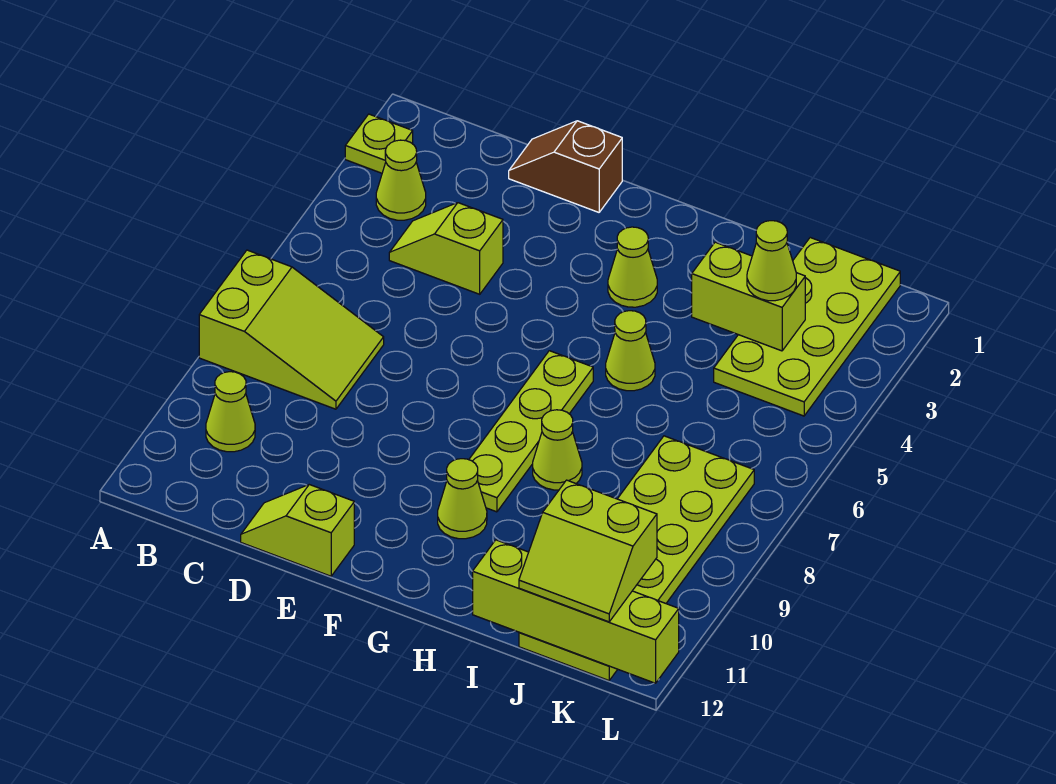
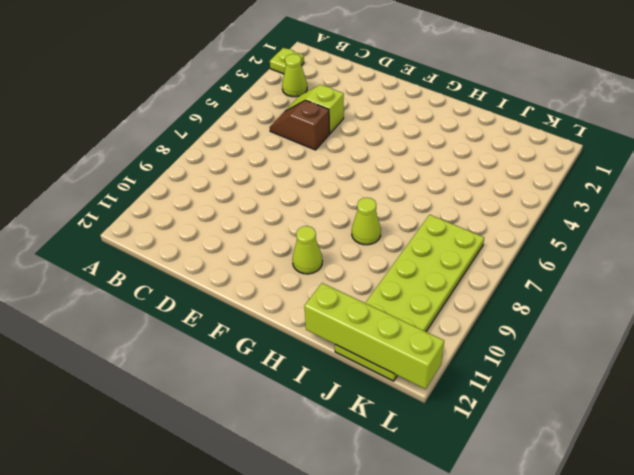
brown slope C5:D5 level 1 top D -> brown slope D1:E1 level 1 top E
none -> lime slope A7:C8 level 1 top A
none -> lime cone B10 level 1
none -> lime slope D12:E12 level 1 top E

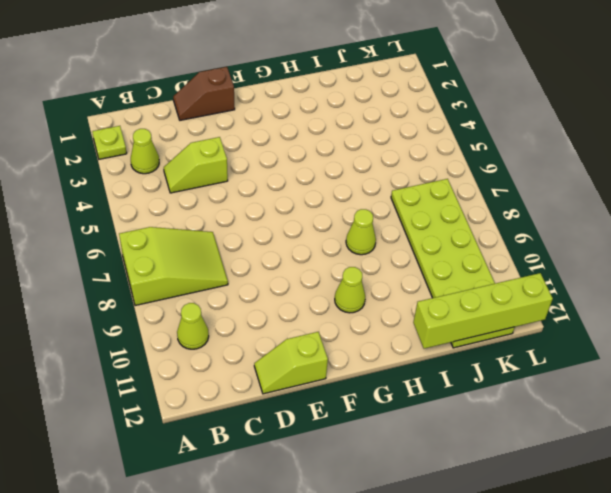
none -> lime cone G3 level 1
none -> lime plate G6:G9 level 1
none -> lime cone H5 level 1

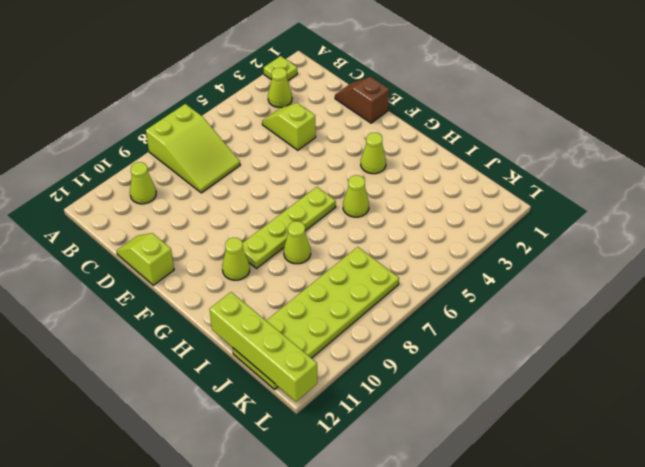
none -> lime plate J1:K4 level 1
none -> lime brick I3:J3 level 2
none -> lime cone J3 level 3

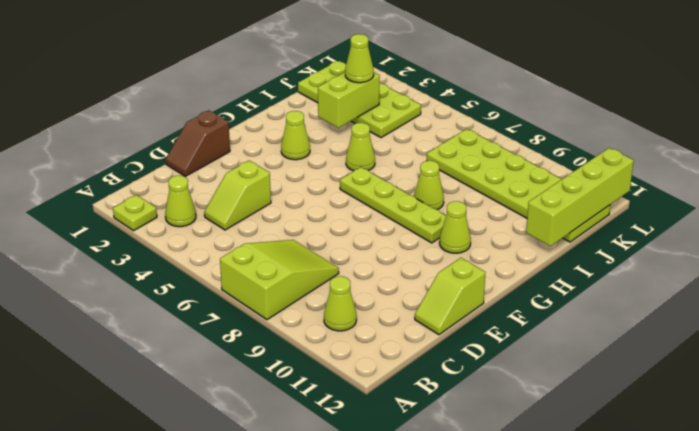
none -> lime slope J11:K12 level 3 top 11

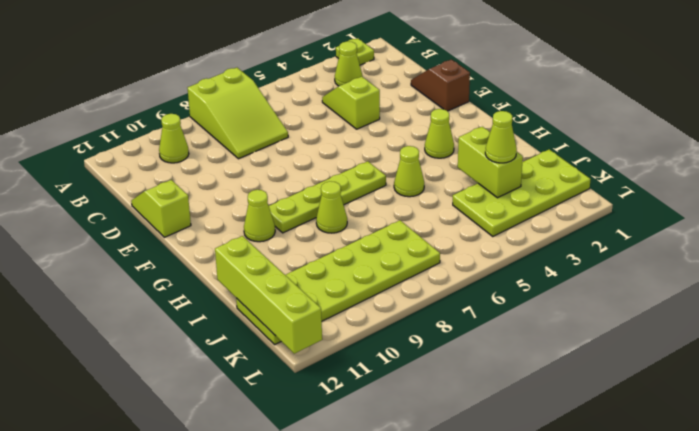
none -> lime slope J11:K12 level 3 top 11

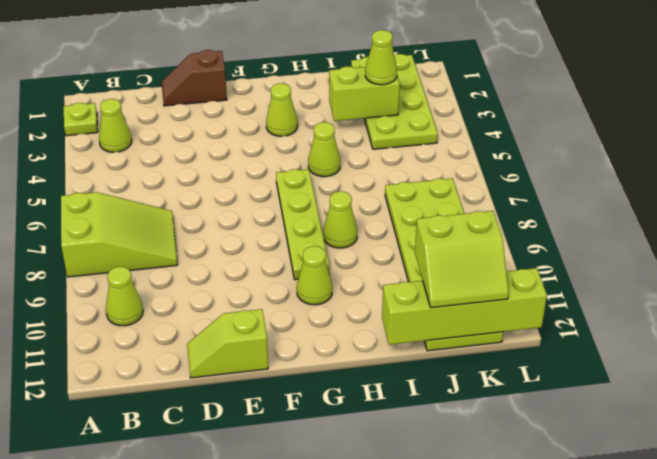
none -> lime slope C4:D4 level 1 top D

